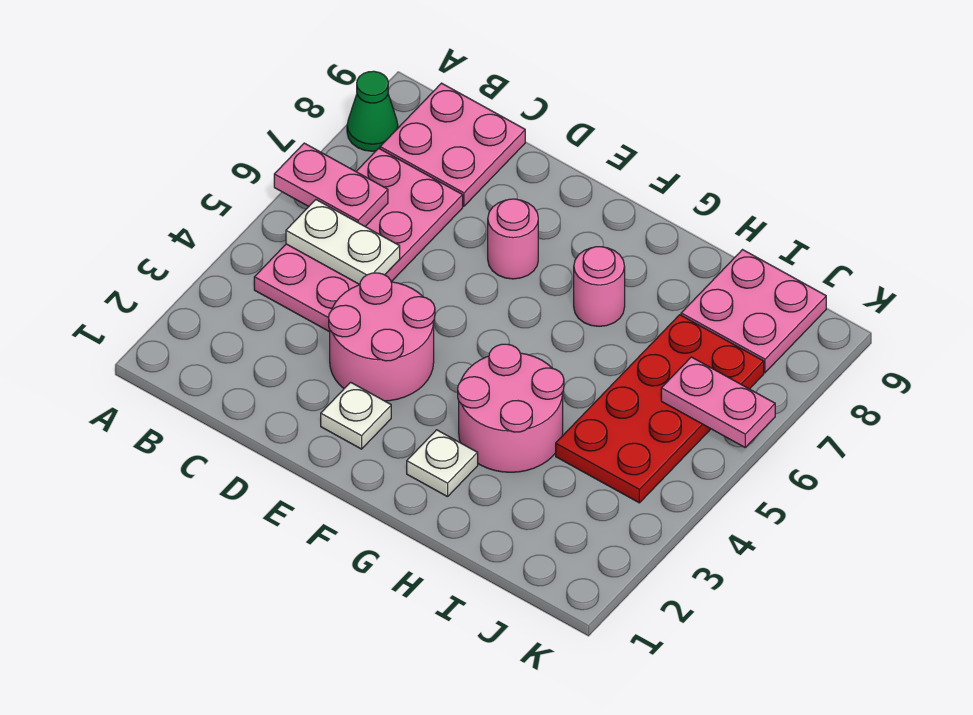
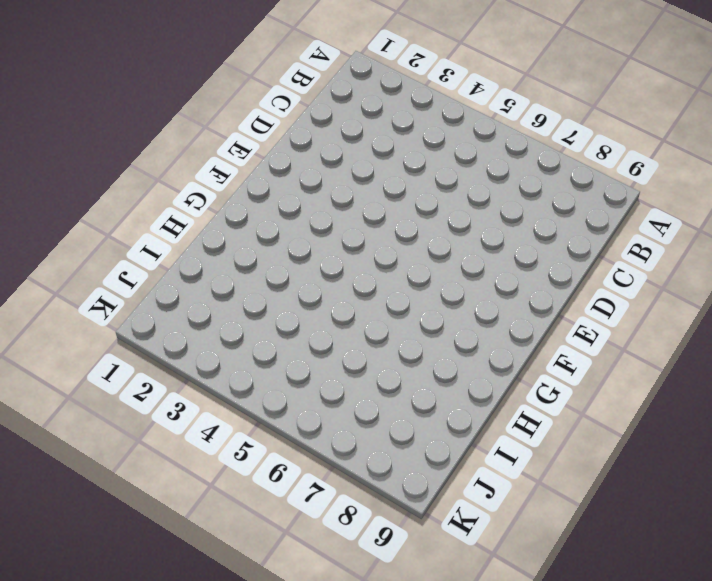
none -> green cone A8 level 1
none -> pink plate B4:C7 level 1
none -> pink plate B8:C9 level 1

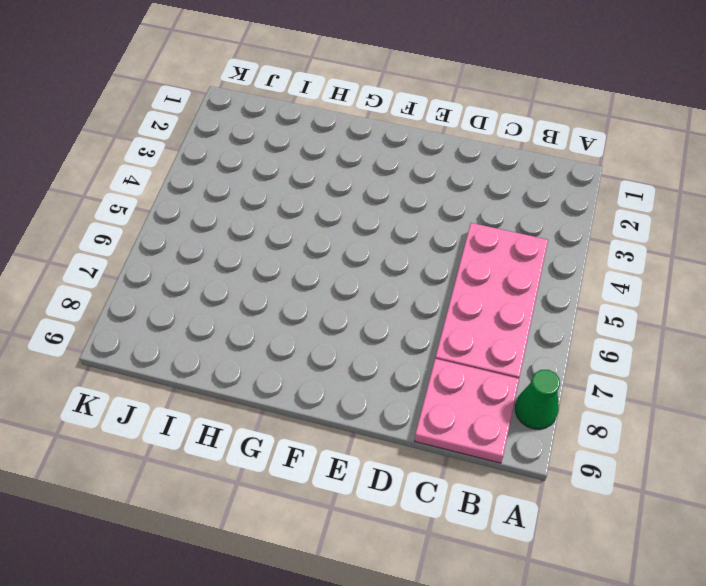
none -> pink round brick D3:E4 level 1
none -> white plate E2 level 1
none -> pink round brick E7 level 1

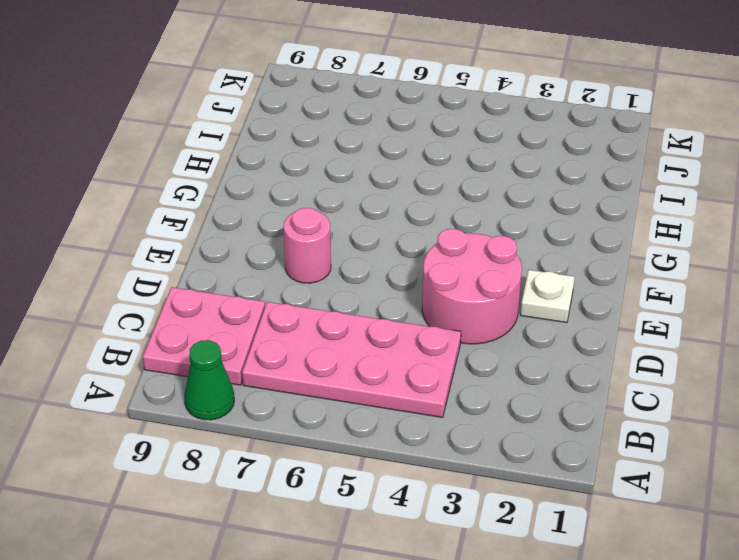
none -> white plate G2 level 1
none -> pink round brick G3:H4 level 1
none -> pink round brick G7 level 1

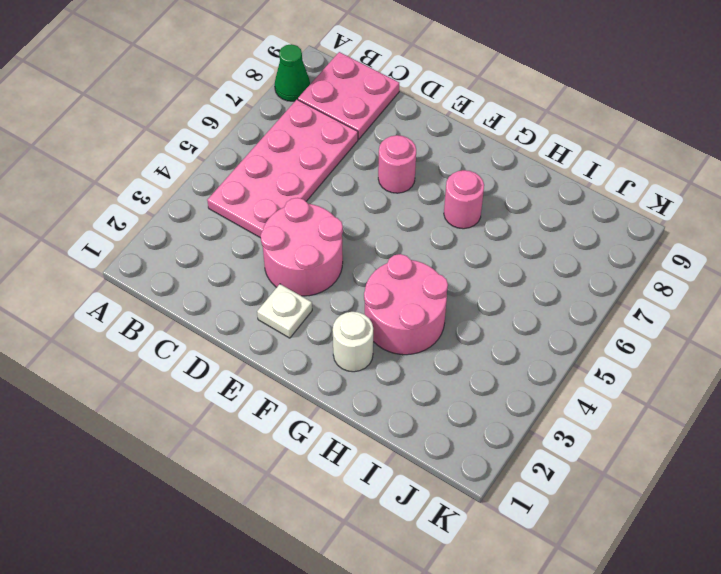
white round brick G2 level 1 -> white plate G2 level 1
none -> red plate I4:J7 level 1
none -> pink plate I8:J9 level 1
none -> pink plate A6:B6 level 2

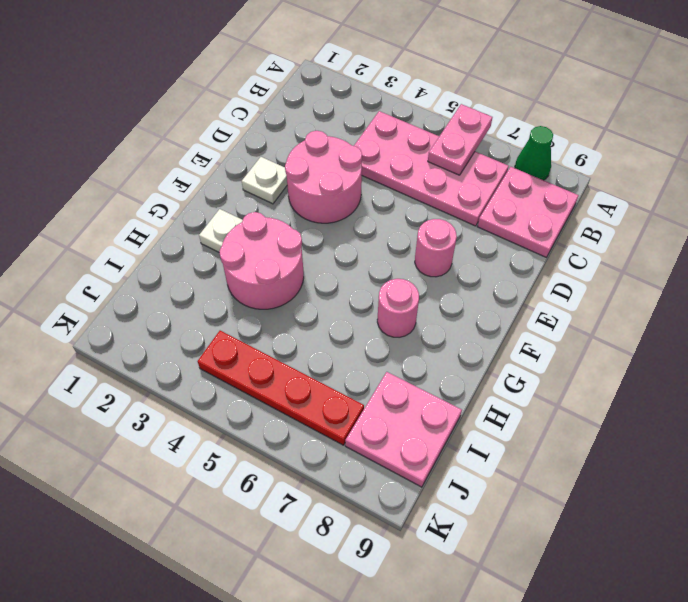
red plate J4:J7 level 1 -> red plate I4:J7 level 1
none -> white plate B5:C5 level 2
none -> pink plate J6:K6 level 2

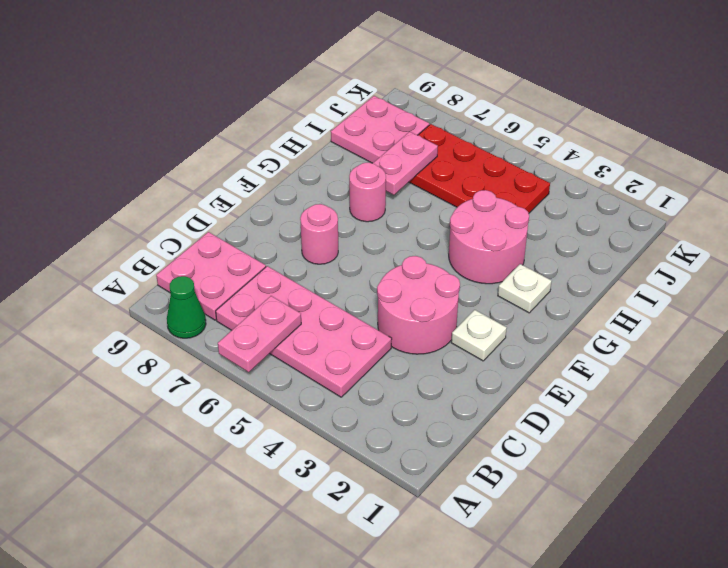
pink plate H7:I7 level 2 -> pink plate J6:K6 level 2
none -> white plate B5:C5 level 2

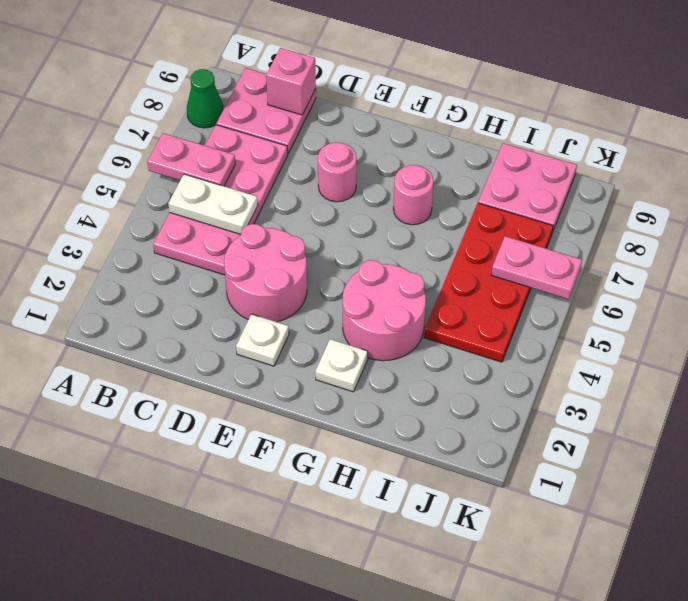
pink brick C9 level 2 -> none

